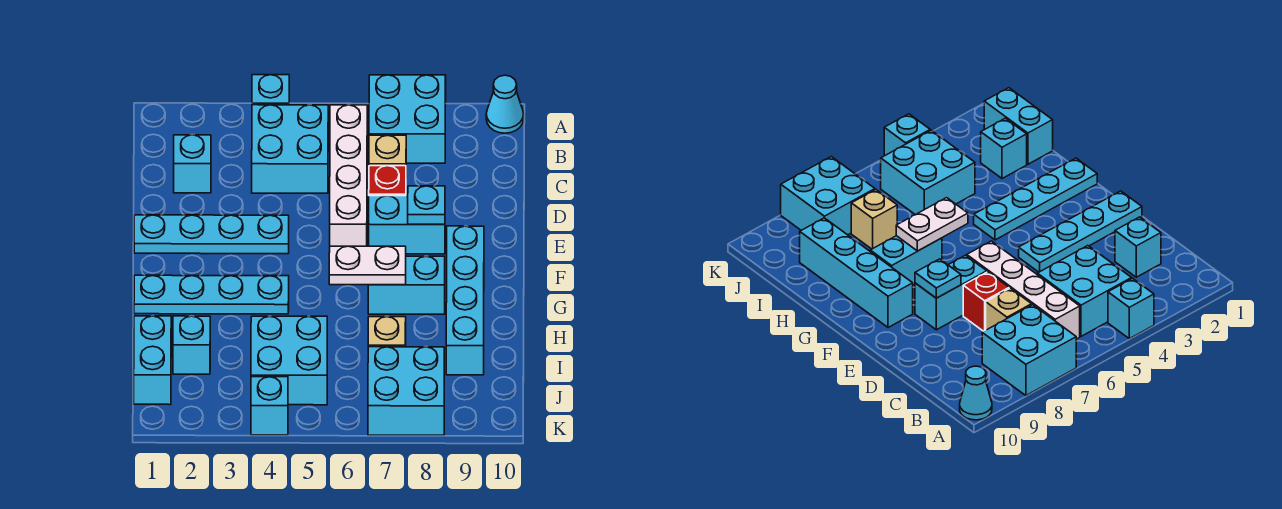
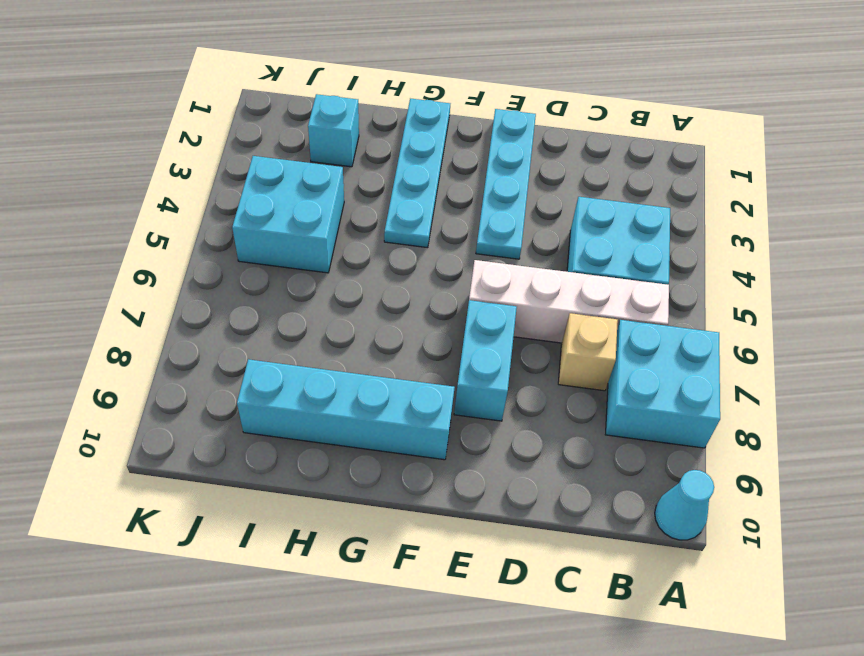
none -> cyan brick A4 level 1
none -> cyan brick C2 level 1
none -> red brick D7 level 1

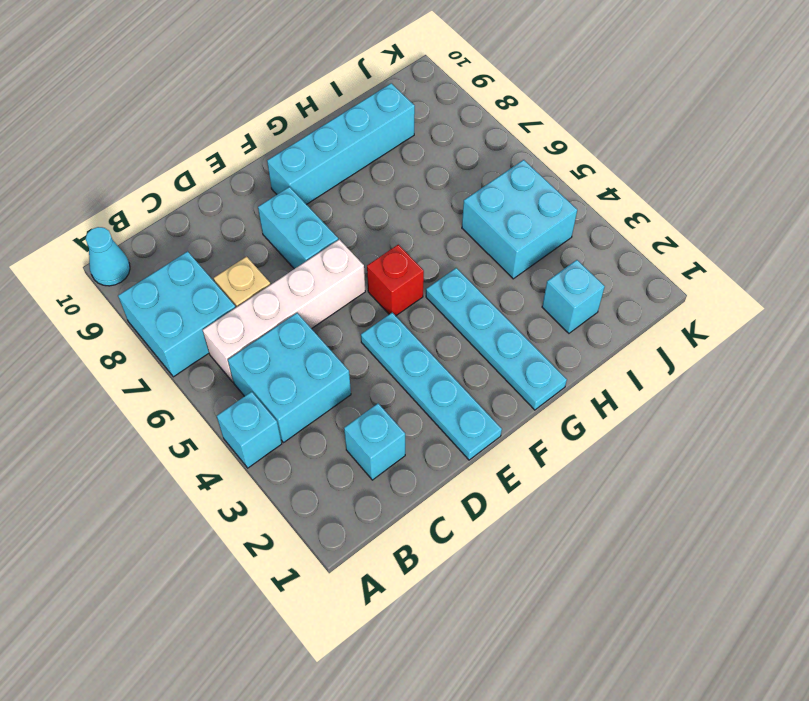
red brick F5 level 1 -> red brick D7 level 1
none -> cyan brick G7:G8 level 1
none -> cyan brick I1:J1 level 1
none -> tan brick I7 level 1

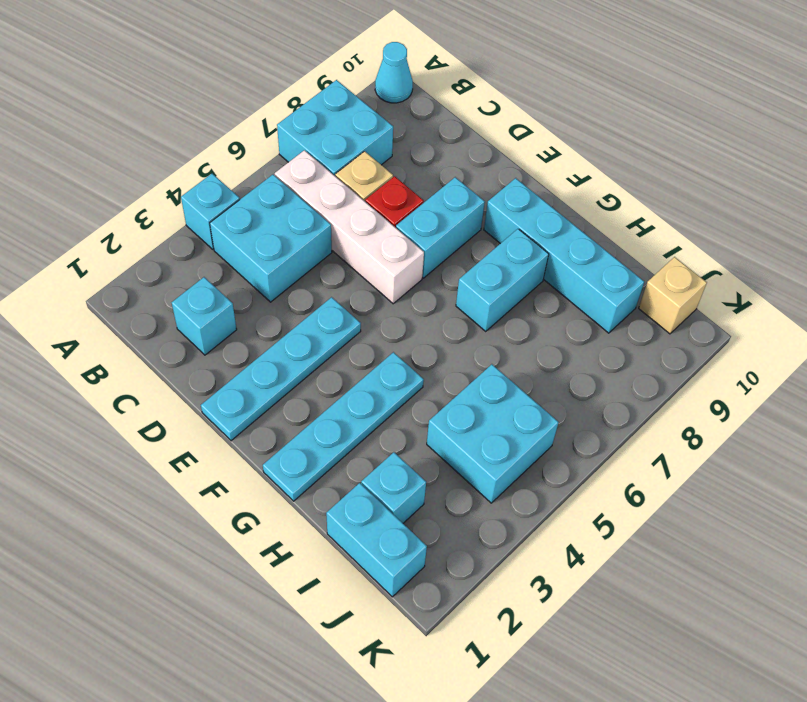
tan brick J10 level 1 -> tan brick I7 level 1
none -> cyan brick J7:K8 level 1
none -> cyan brick K4 level 1
none -> cyan plate E8 level 2

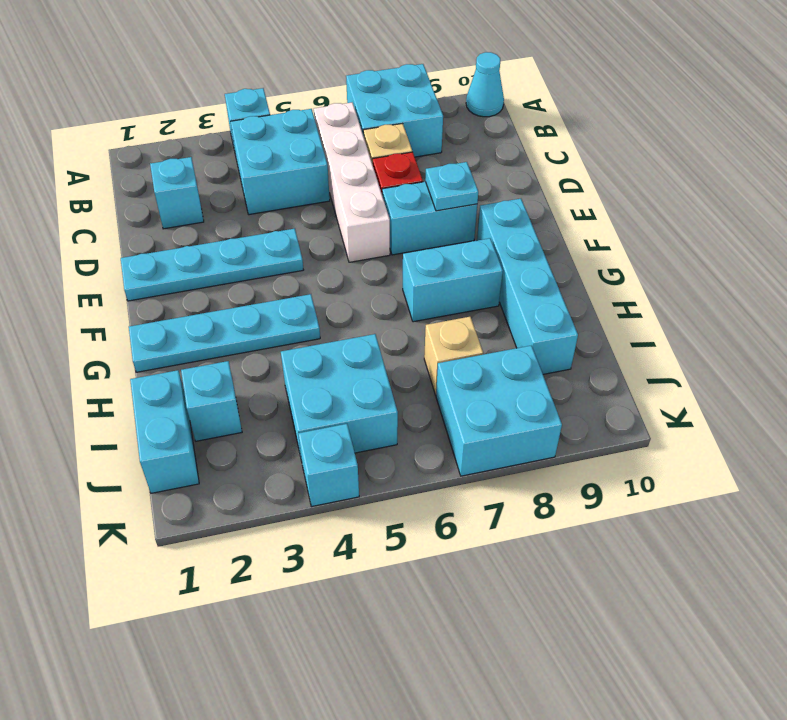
none -> white plate G6:G7 level 2

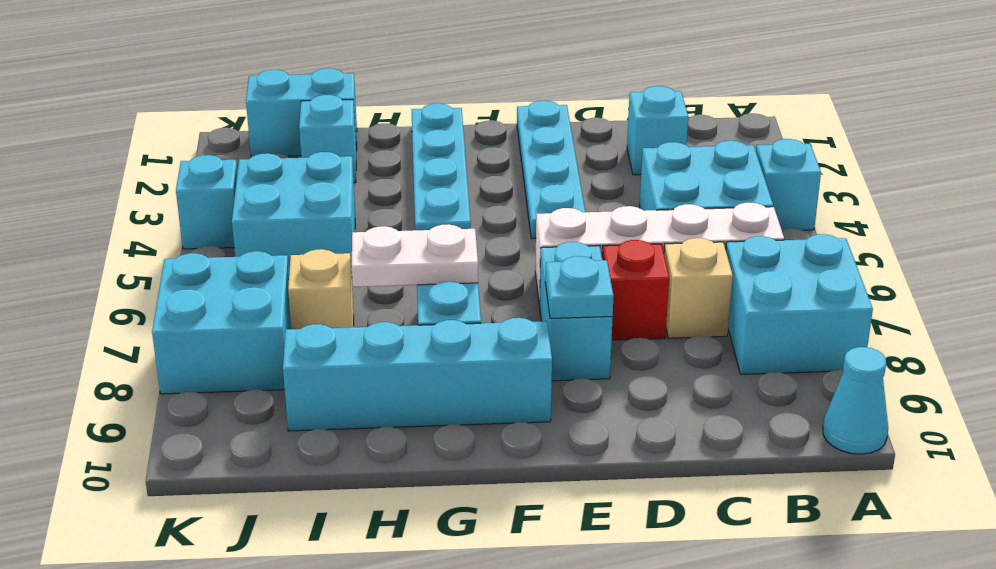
white plate G7:H7 level 2 -> white plate G6:G7 level 2

